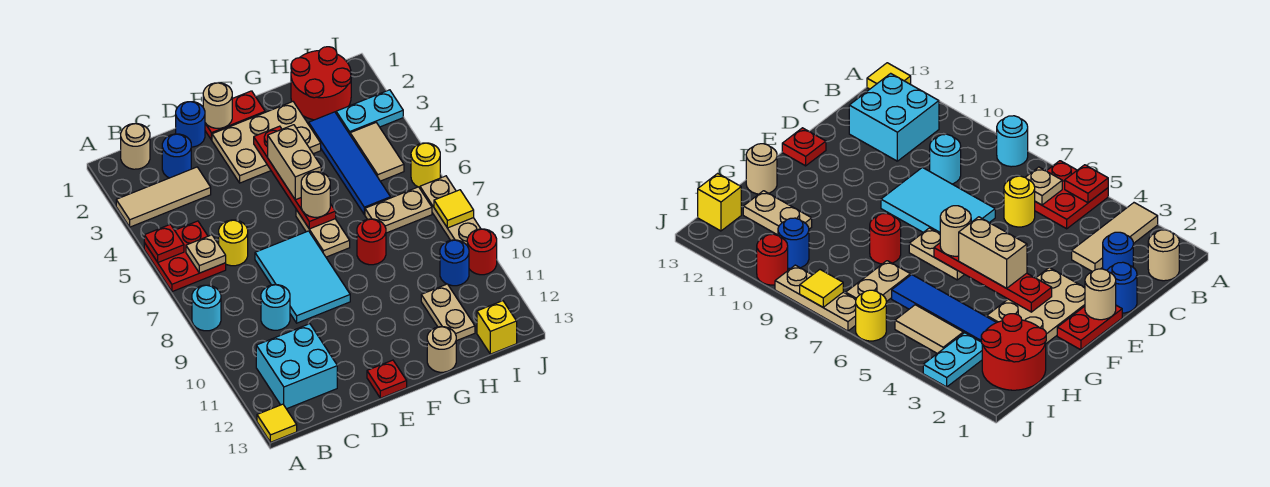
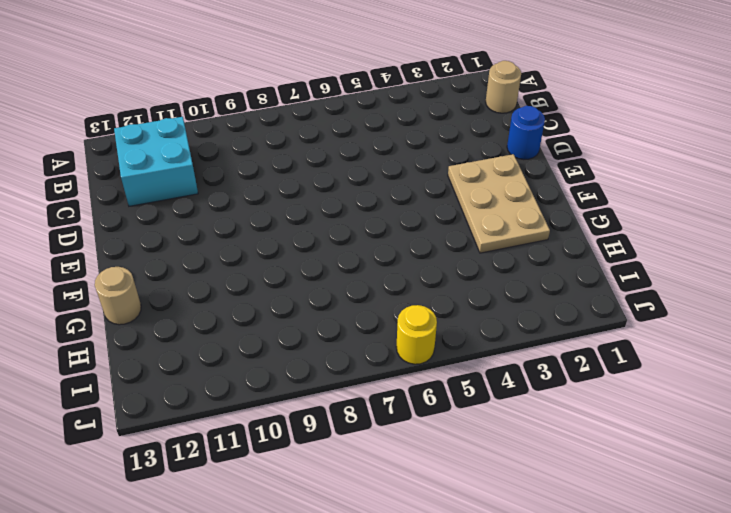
none -> tan tile A3:C3 level 1
none -> red plate A5:B6 level 1
none -> cyan round brick A8 level 1
none -> yellow tile A13 level 1

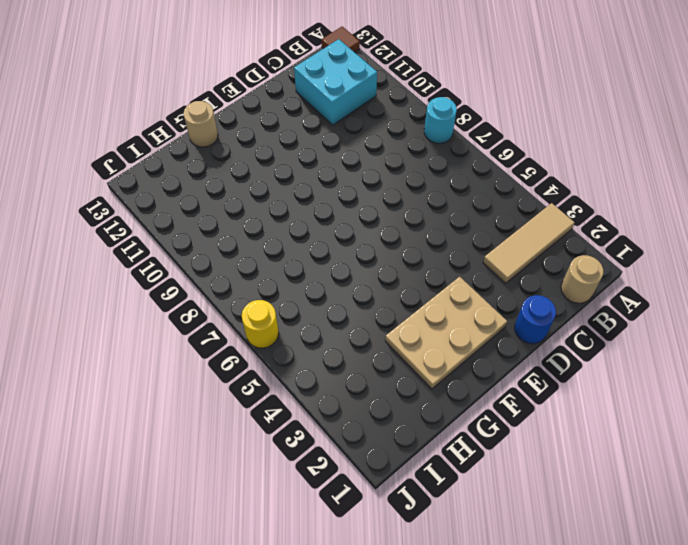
brown tile A13 level 1 -> yellow tile A13 level 1
none -> red plate A5:B6 level 1
none -> blue round brick C2 level 1
none -> yellow round brick C6 level 1
none -> cyan round brick C9 level 1

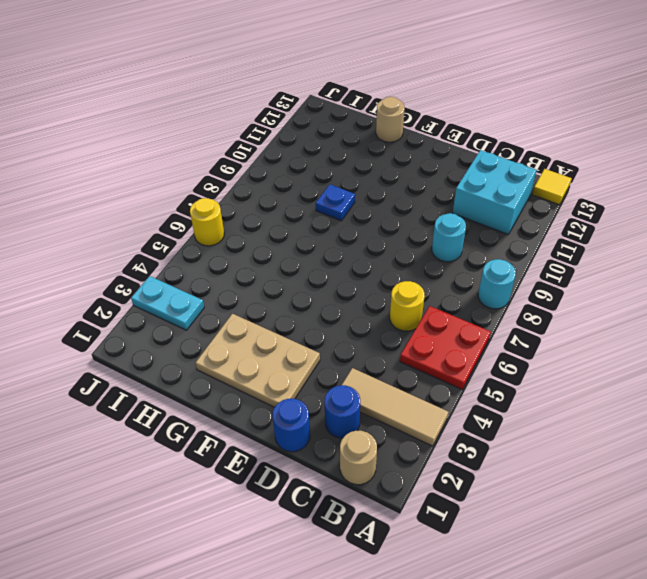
blue plate G9 level 1 -> none
none -> cyan tile D7:E9 level 1
none -> red plate E1:F1 level 1
none -> red plate E13 level 1
none -> tan plate F6:F7 level 1

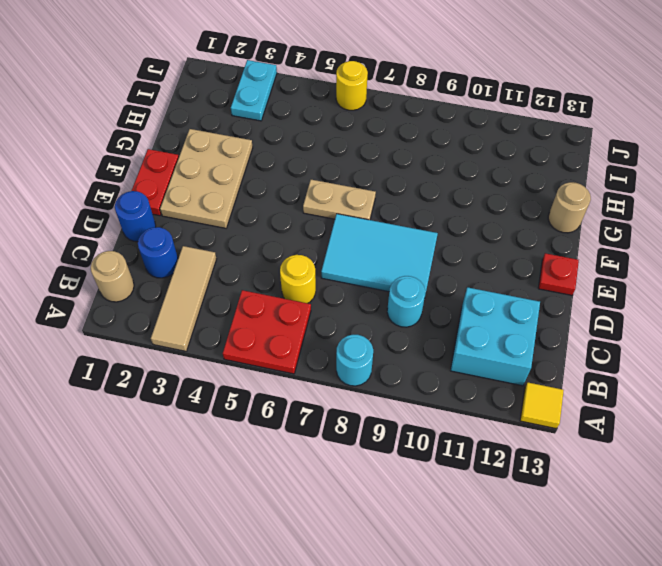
none -> red round brick G8 level 1
none -> red round brick H1:I2 level 1
none -> blue tile H3:H6 level 1
none -> tan plate H7:I7 level 1

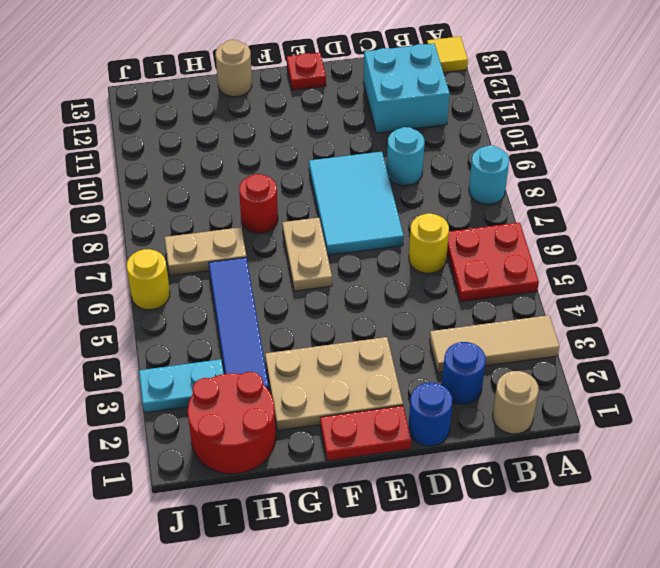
none -> tan plate H11:H12 level 1
none -> tan tile I4:I5 level 1
none -> blue round brick I10 level 1
none -> yellow brick I13 level 1

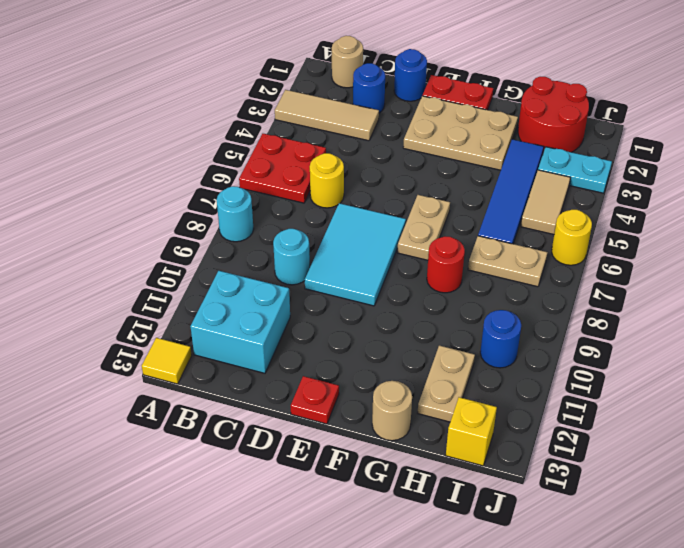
none -> tan plate J7:J9 level 1
none -> red round brick J10 level 1
none -> red plate A5 level 2
none -> tan plate B6 level 2

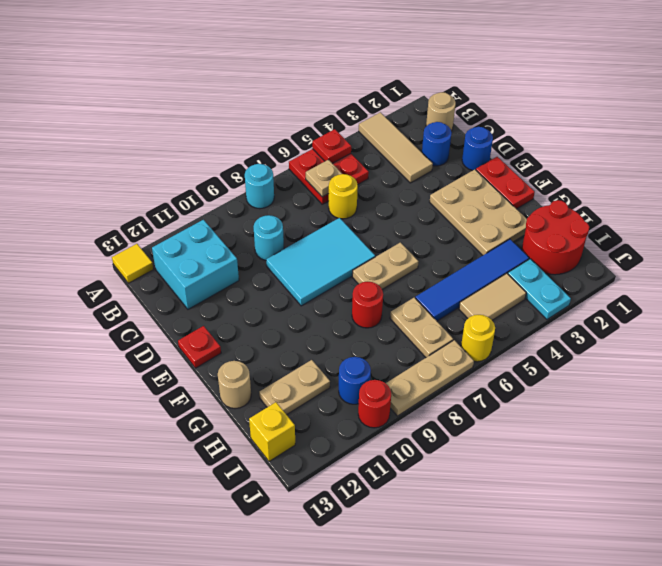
none -> tan round brick E1 level 2
none -> red plate F3:F6 level 2
none -> yellow tile J8 level 2
none -> tan brick F4:F5 level 3

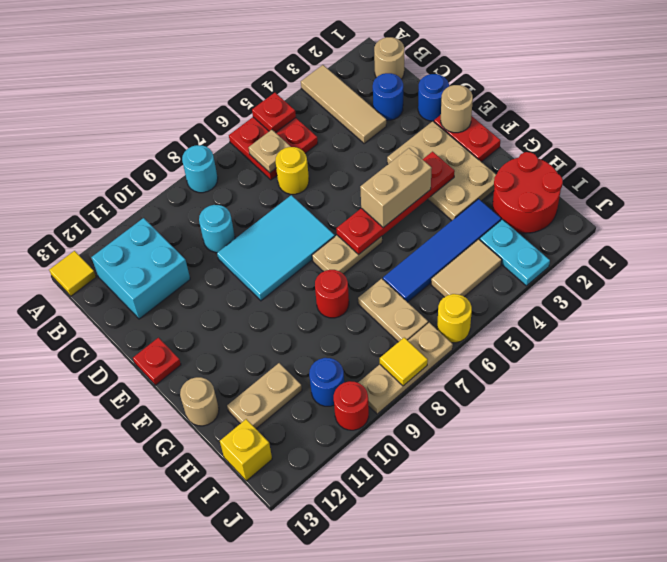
none -> tan round brick F6 level 3

